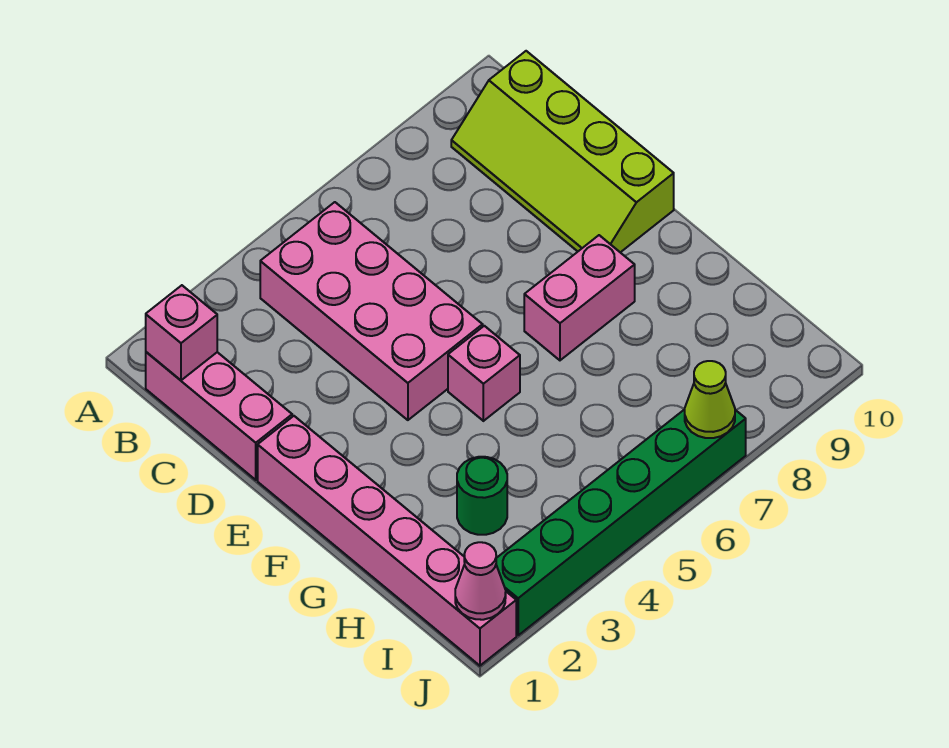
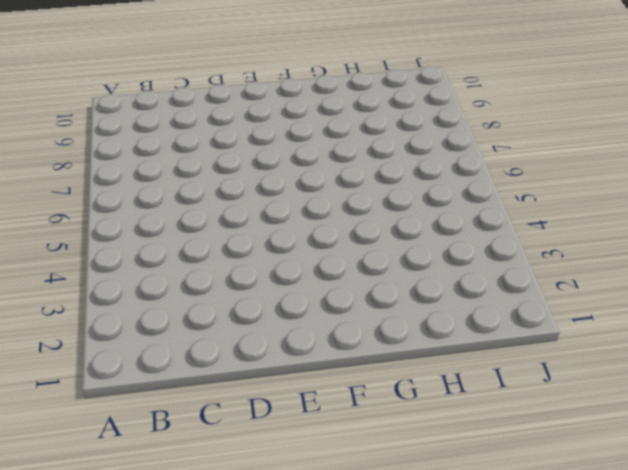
none -> pink brick B1:D1 level 1
none -> pink brick B4:E5 level 1

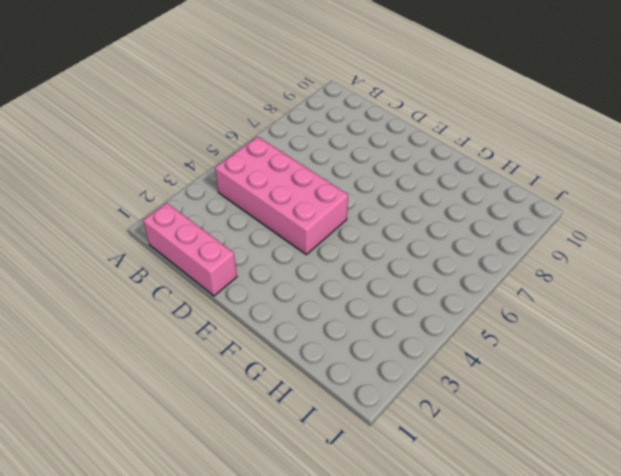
none -> lime slope B9:E10 level 1 top 10
none -> pink brick E1:J1 level 1

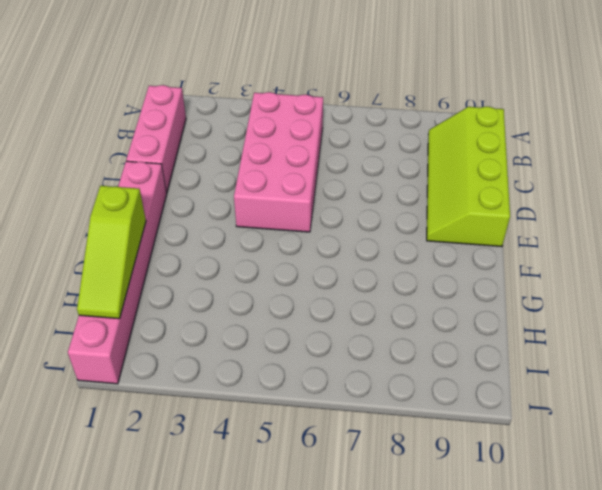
lime slope G1:I1 level 2 top G -> none
none -> pink brick F5 level 1
none -> pink brick F7:F8 level 1

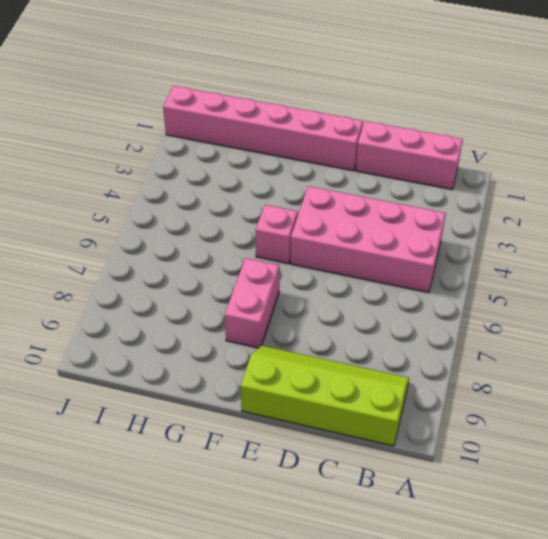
none -> green round brick H3 level 1
none -> green brick J2:J7 level 1

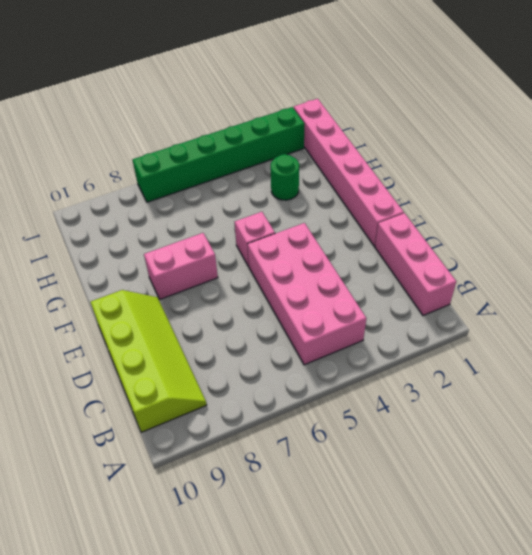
none -> pink brick B1 level 2
none -> pink cone J1 level 2

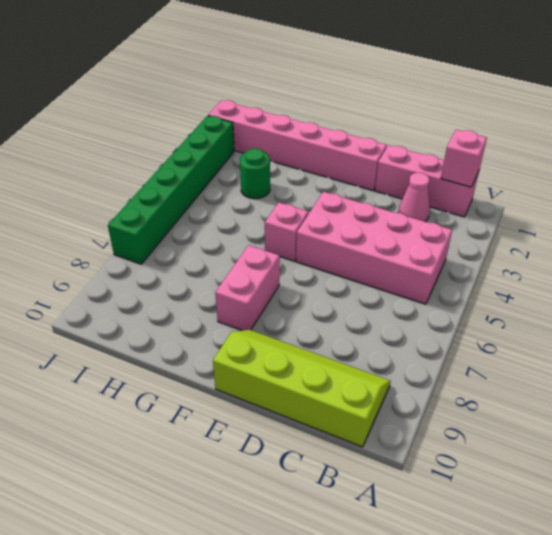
pink cone C2 level 1 -> pink cone J1 level 2
none -> lime cone J7 level 2

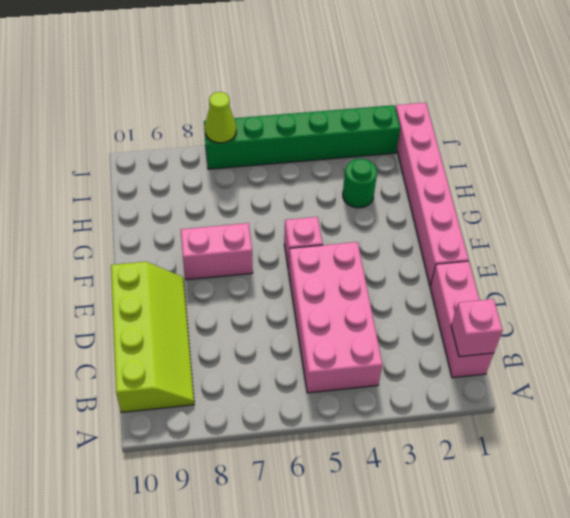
none -> pink cone J1 level 2

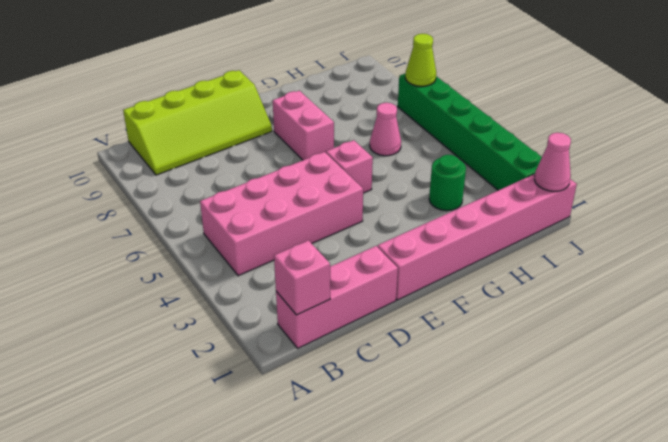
pink cone H6 level 1 -> none

